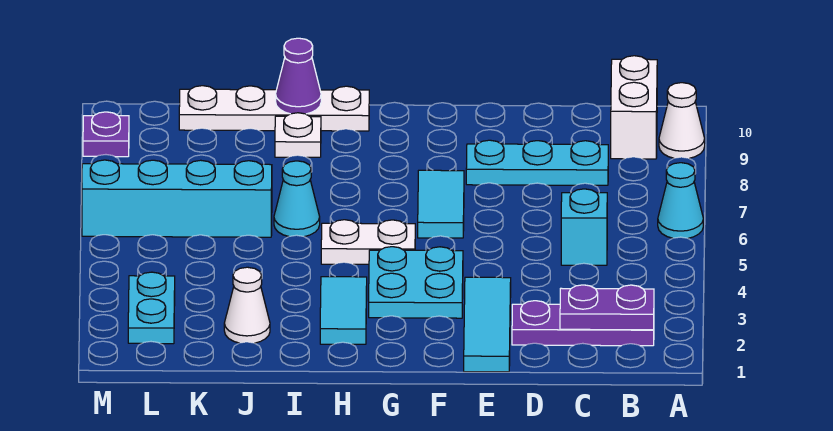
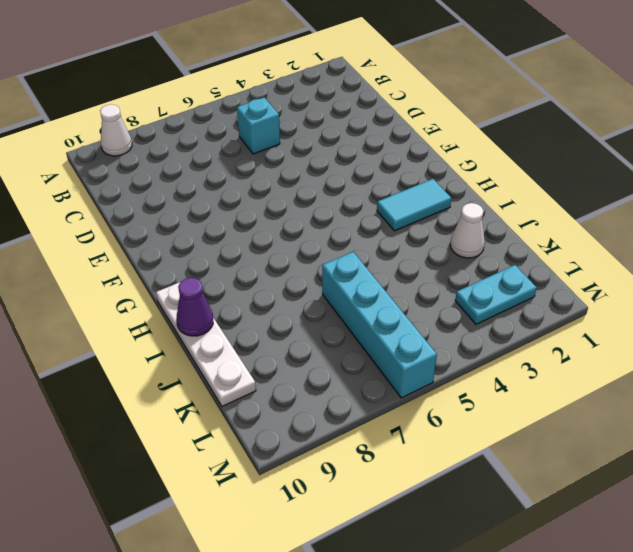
none -> cyan cone A6 level 1
none -> purple plate B2:D2 level 1
none -> white brick B9:B10 level 1

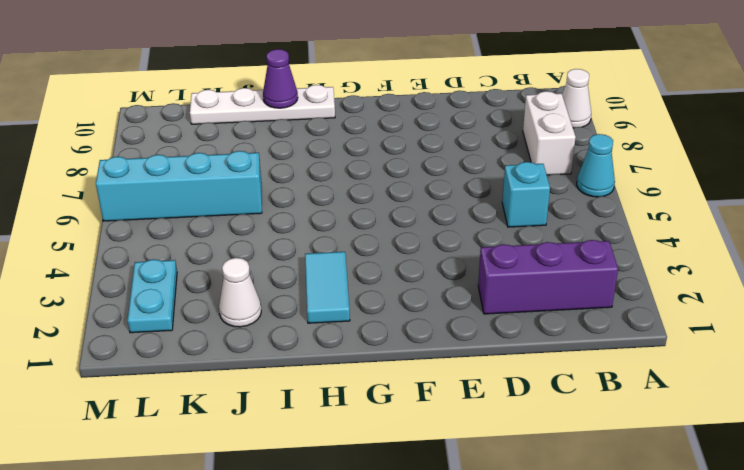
purple brick B2:D2 level 1 -> purple plate B2:D2 level 1
white brick B7:B8 level 1 -> white brick B9:B10 level 1
none -> cyan plate C8:E8 level 1
none -> cyan tile E1:E3 level 1
none -> cyan plate F3:G4 level 1

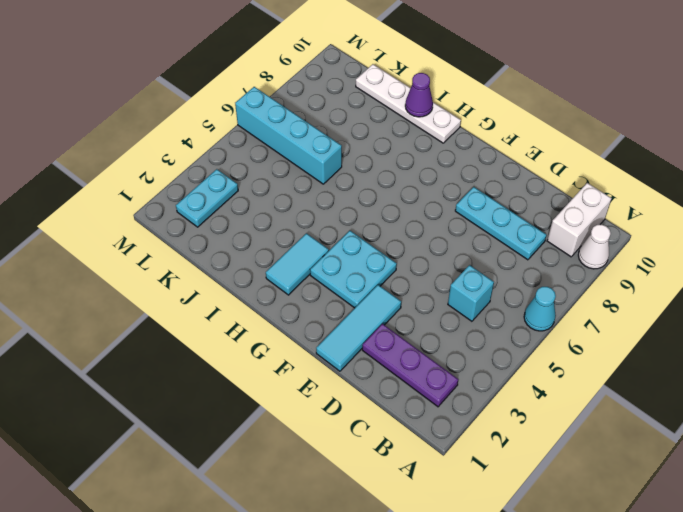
none -> cyan tile F6:F7 level 1
none -> white plate G5:H5 level 1
none -> cyan cone I6 level 1

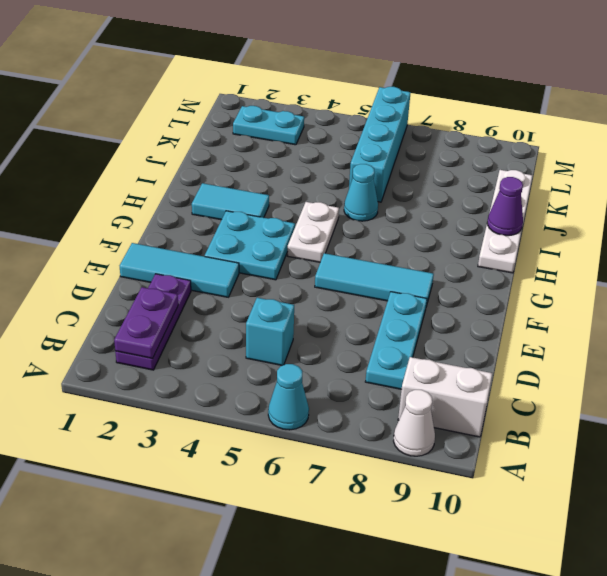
cyan tile F6:F8 level 1 -> cyan tile F6:F7 level 1
none -> white plate I9 level 1
none -> white cone J2 level 1
none -> purple plate M9 level 1

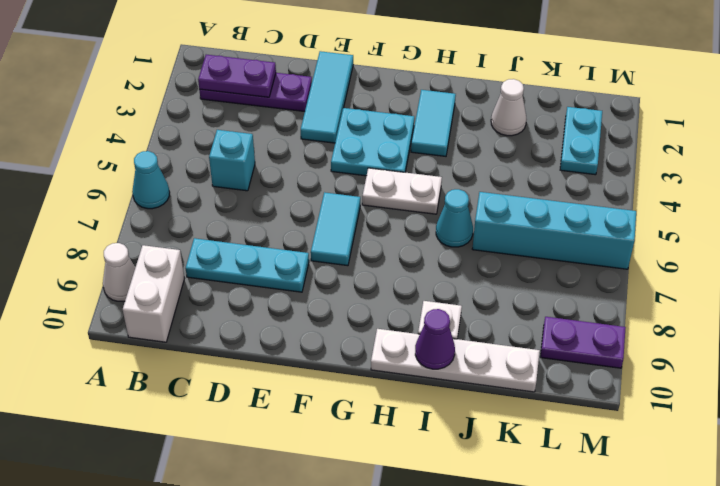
purple plate L9:M9 level 1 -> purple plate M9 level 1

